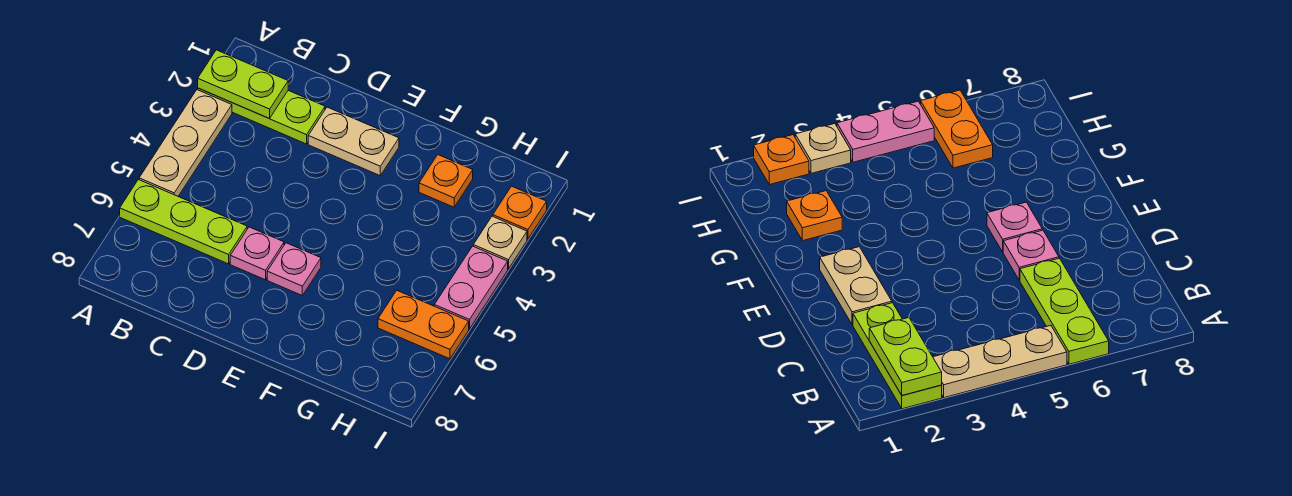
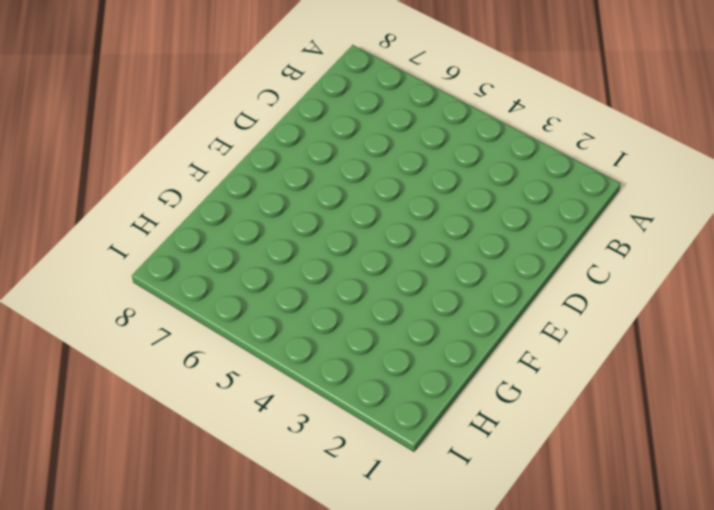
none -> lime plate A2:C2 level 1
none -> tan plate A3:A5 level 1
none -> lime plate A6:C6 level 1

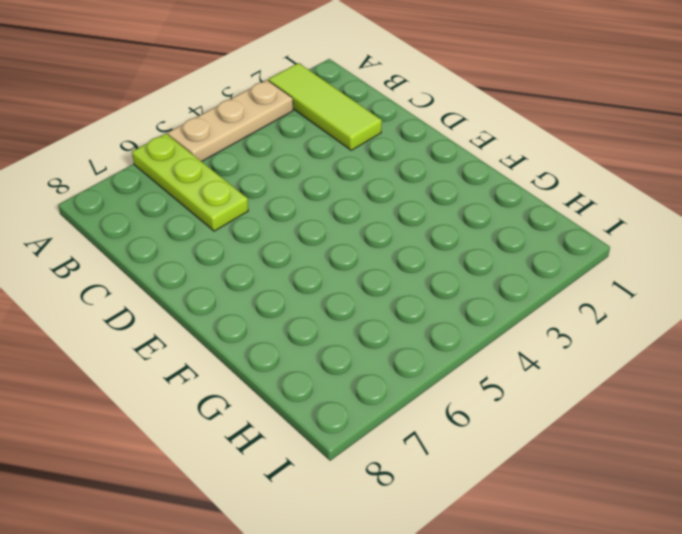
lime tile A2:C2 level 1 -> lime plate A2:C2 level 1
none -> tan plate D2:E2 level 1
none -> pink plate D6 level 1
none -> pink plate E6 level 1

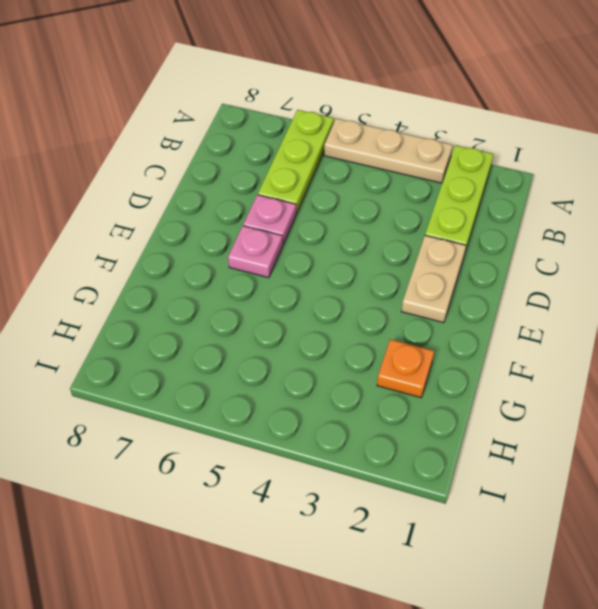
none -> orange plate H6:I6 level 1
none -> orange plate I2 level 1
none -> tan plate I3 level 1

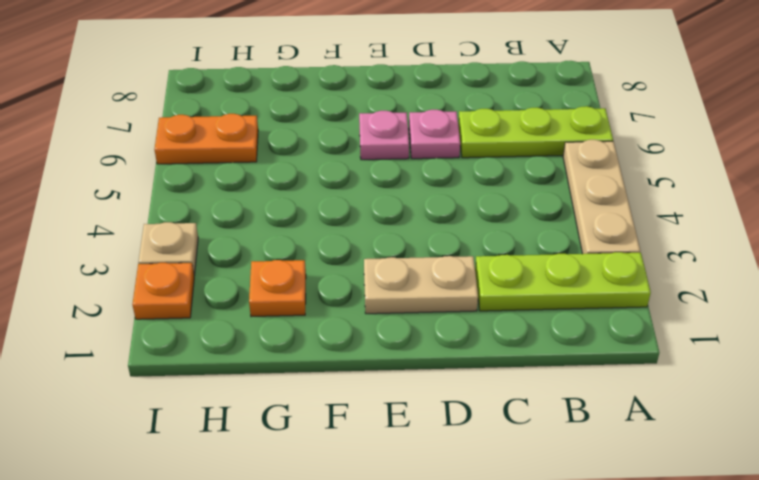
none -> pink plate I4:I5 level 1
none -> lime plate A2:B2 level 2

